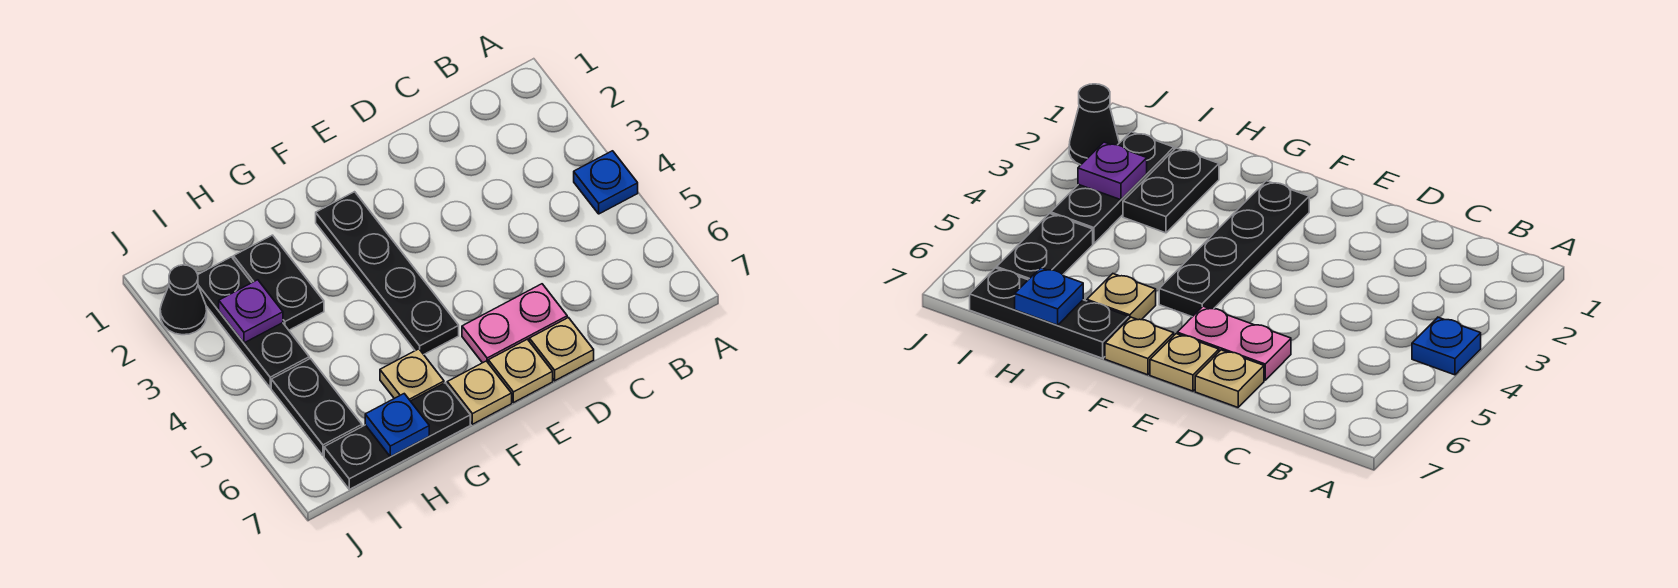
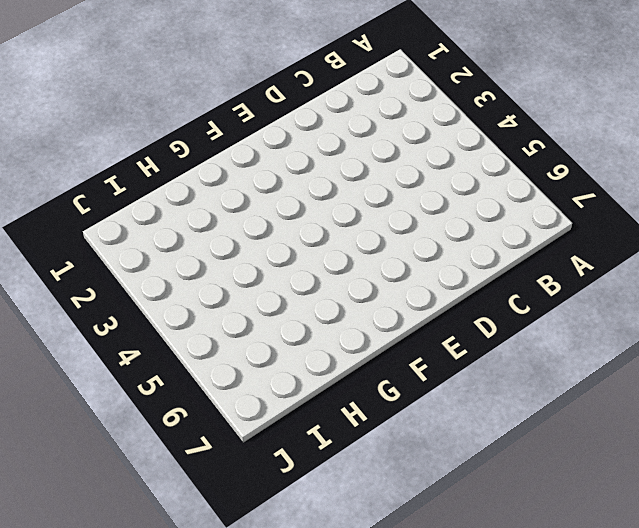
none -> blue plate A4 level 1
none -> pink plate D6:E6 level 1
none -> tan plate D7 level 1

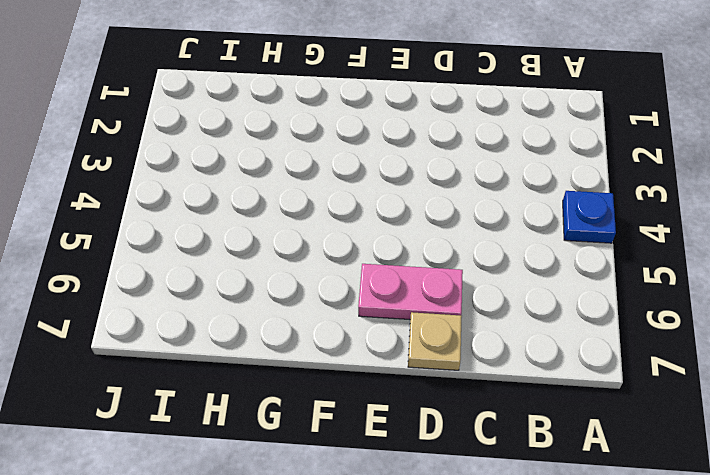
none -> tan plate E7 level 1
none -> black plate F2:F5 level 1
none -> tan plate F7 level 1

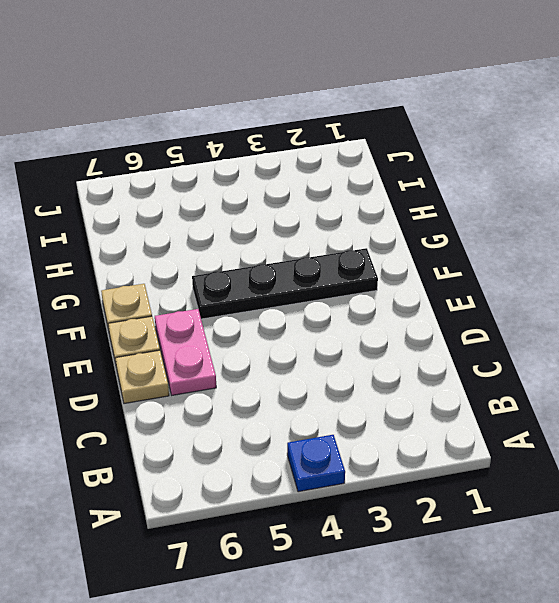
none -> tan plate G6 level 1
none -> black plate G7:I7 level 1
none -> black plate H2:H3 level 1

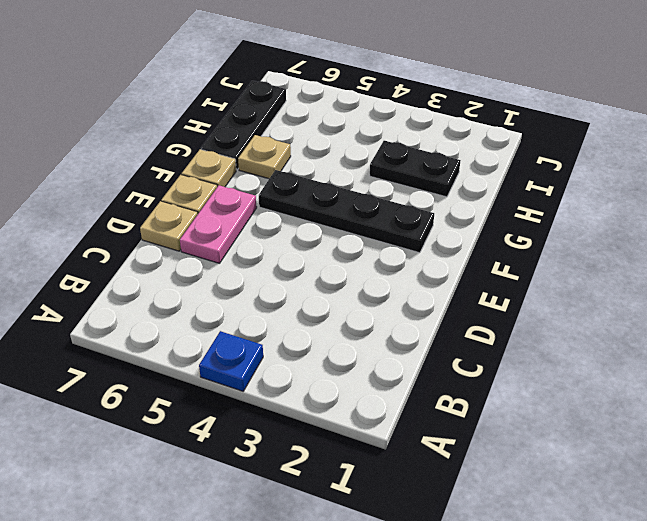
none -> black plate I2:I4 level 1
none -> black plate I5:I6 level 1
none -> black cone J2 level 1

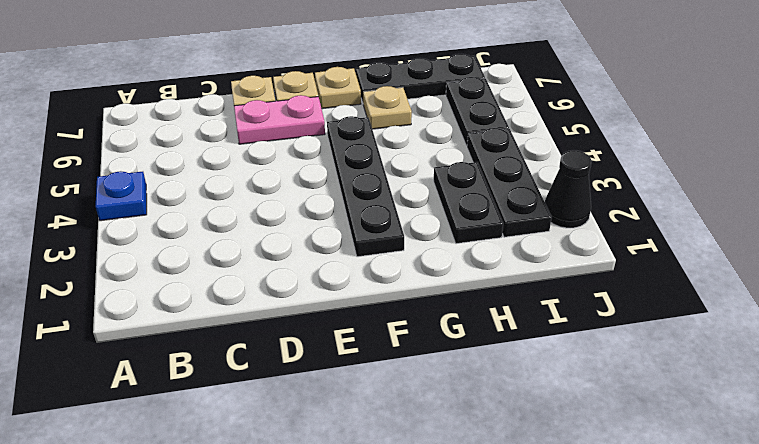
none -> blue plate H7 level 2
none -> purple plate I3 level 2

